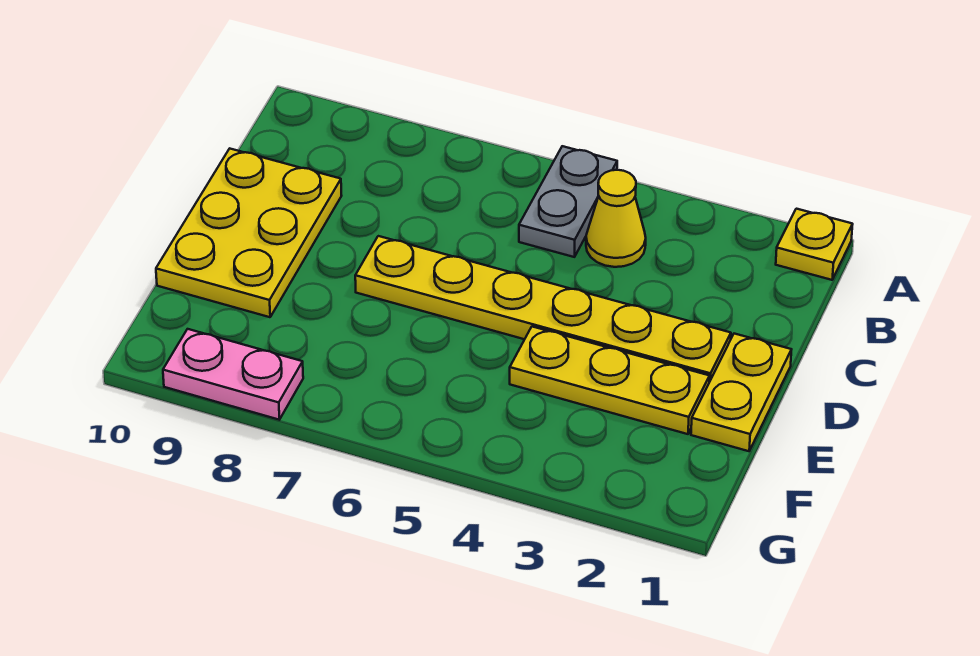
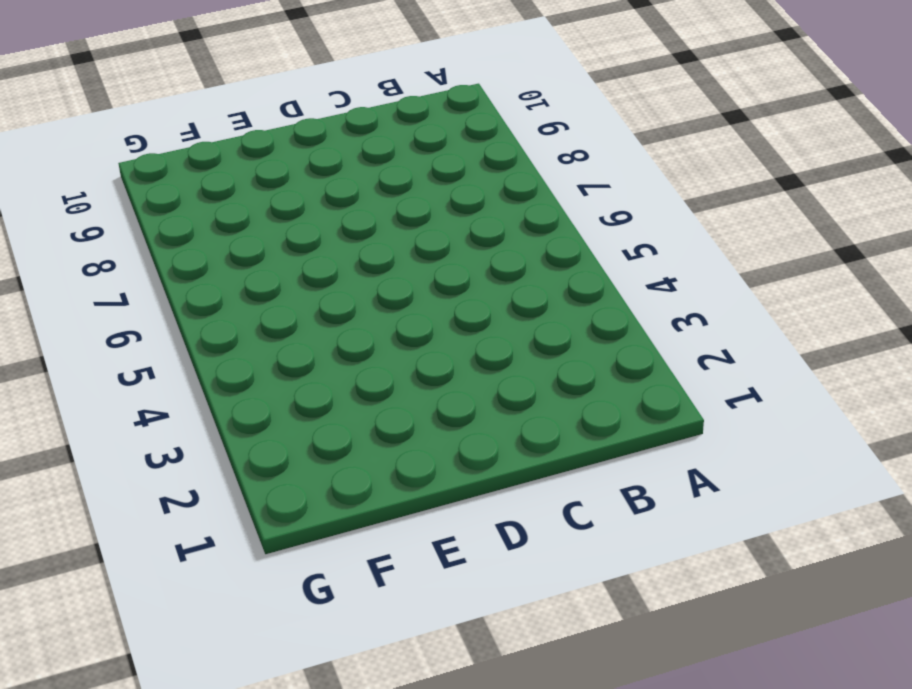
none -> yellow plate A1 level 1
none -> grey plate A5:B5 level 1

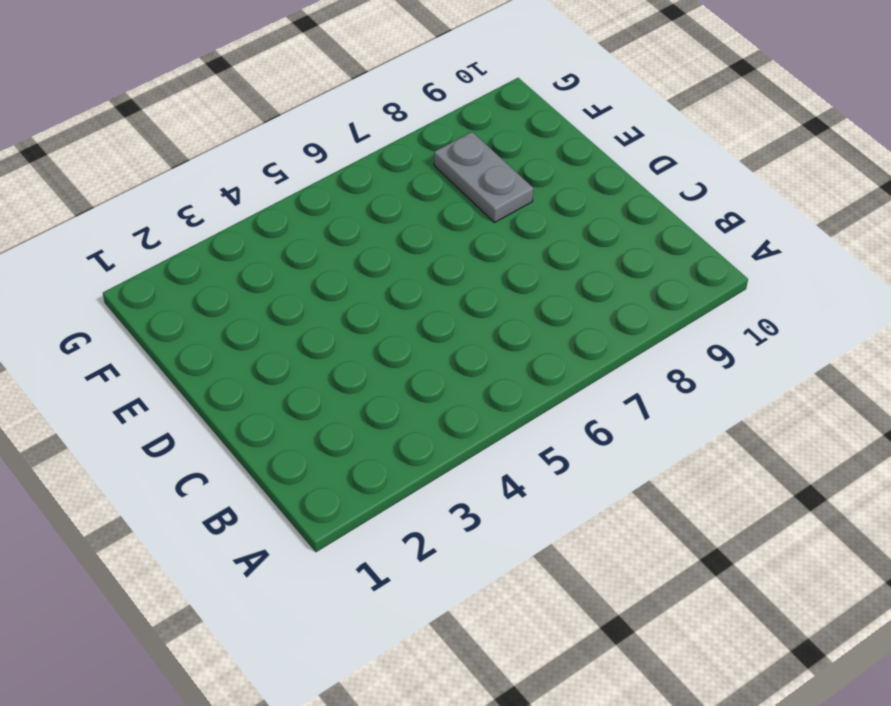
grey plate E8:F8 level 1 -> grey plate A5:B5 level 1
none -> yellow plate A1 level 1
none -> yellow cone B4 level 1

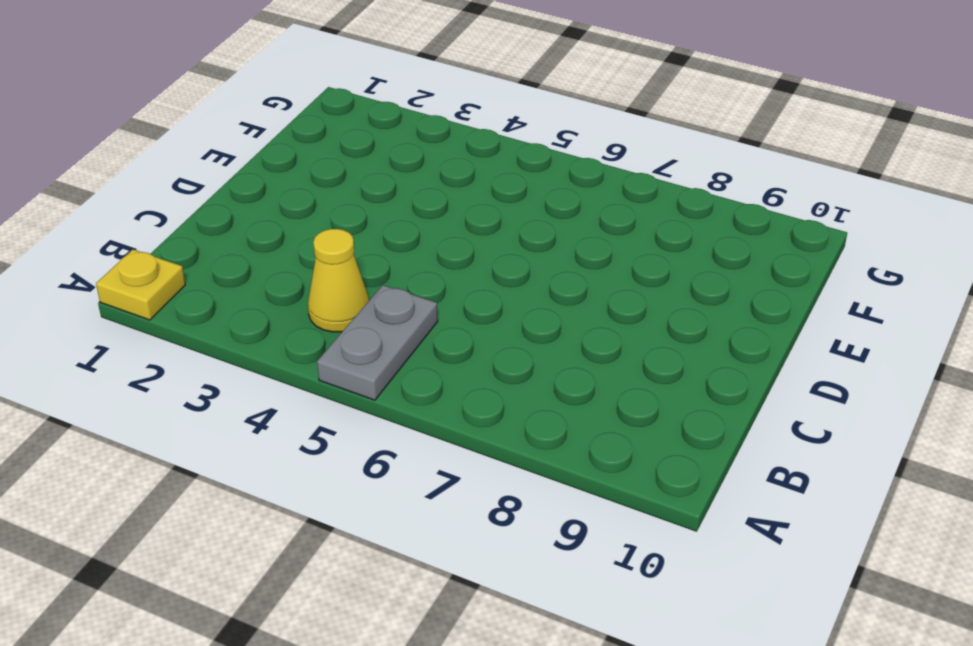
none -> yellow plate C9:E10 level 1
none -> yellow plate D1:E1 level 1

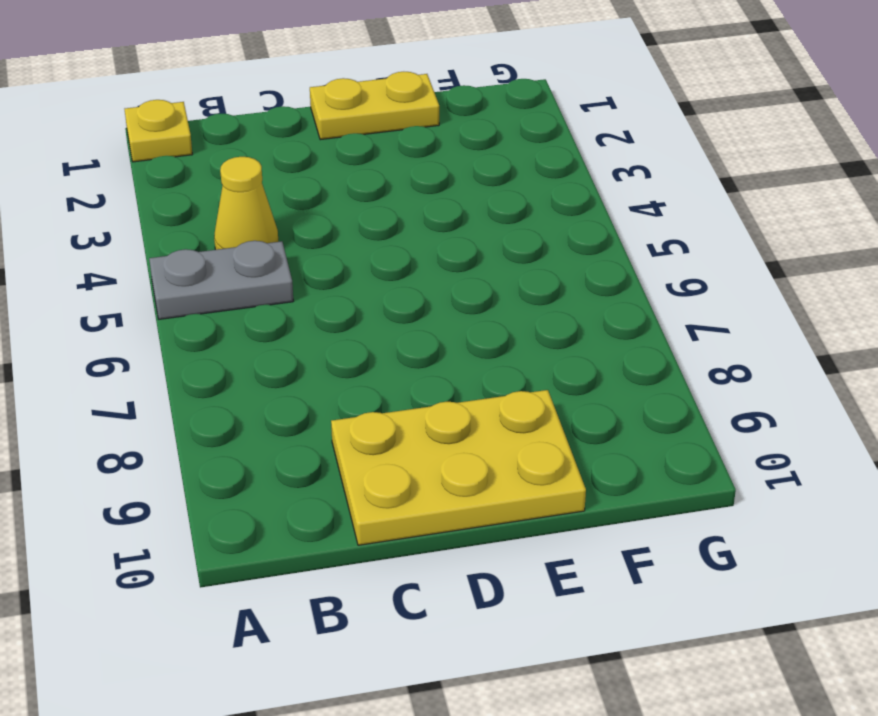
none -> yellow plate D2:D7 level 1
none -> yellow plate E2:E4 level 1

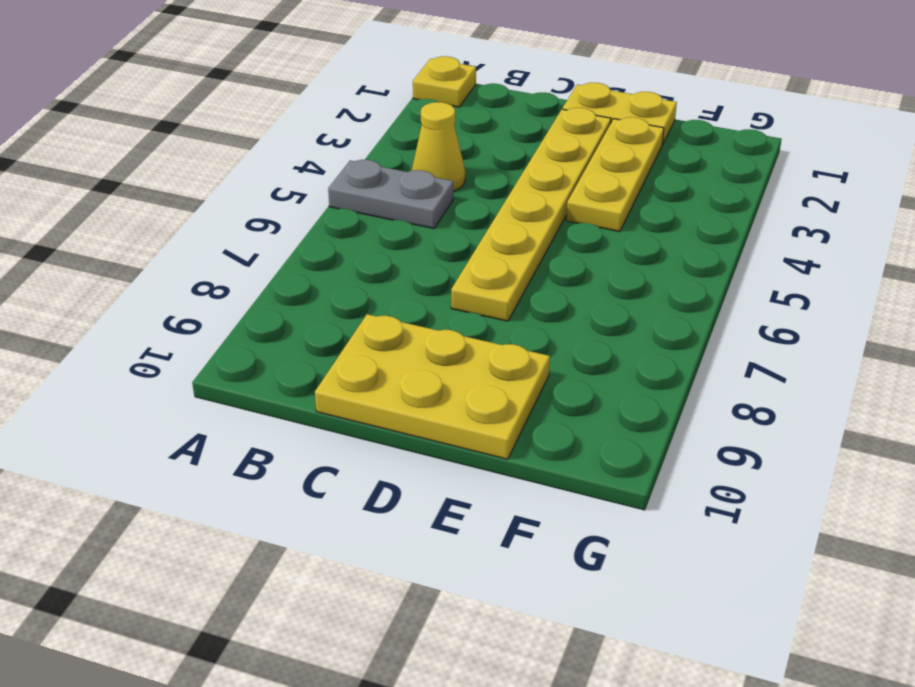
none -> pink plate G8:G9 level 1

